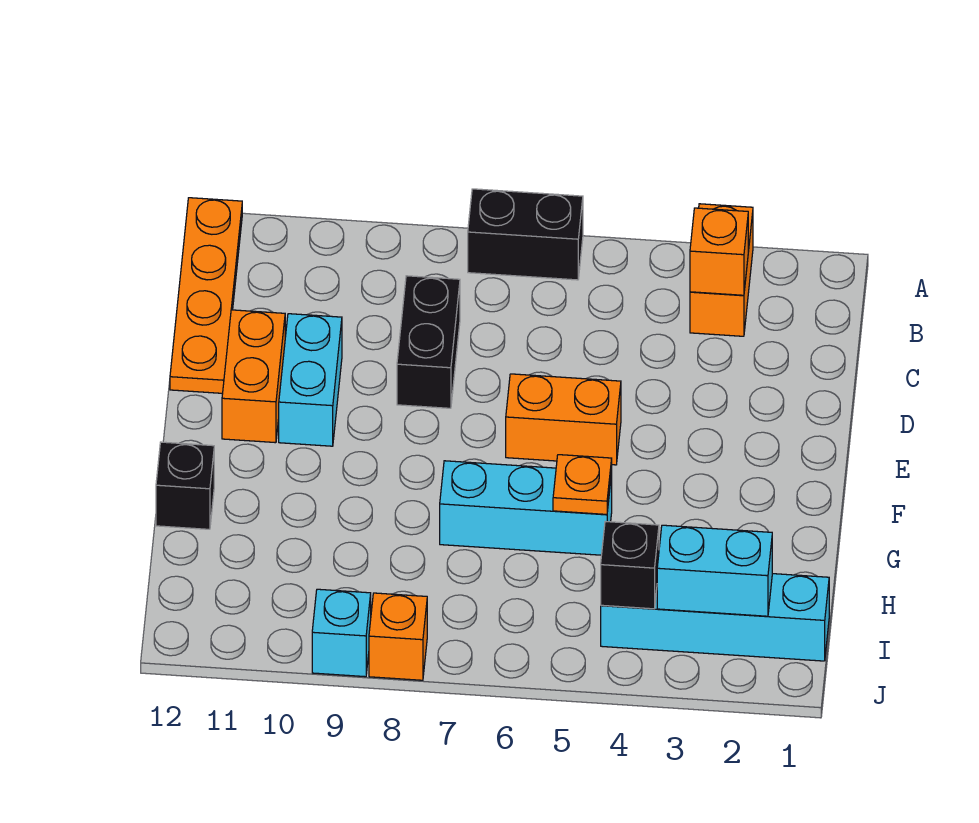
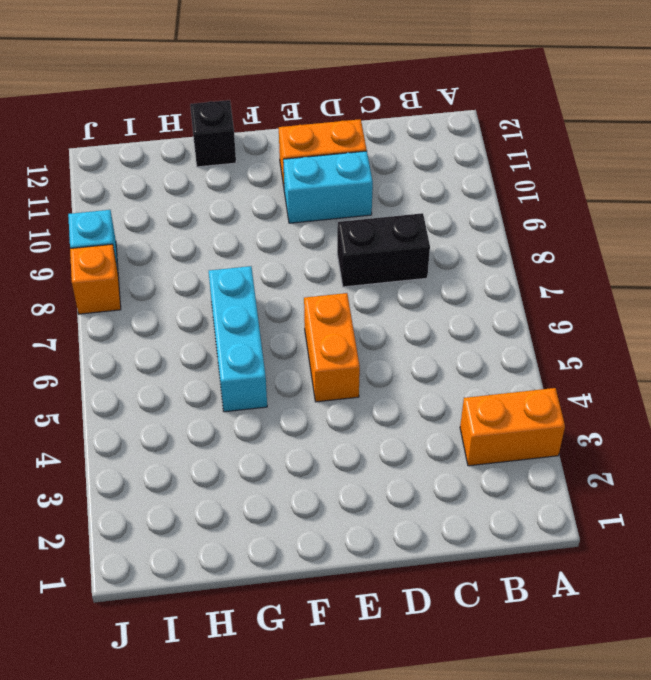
none -> black brick A6:A7 level 1
none -> orange plate A12:D12 level 1
none -> cyan brick I1:I4 level 1

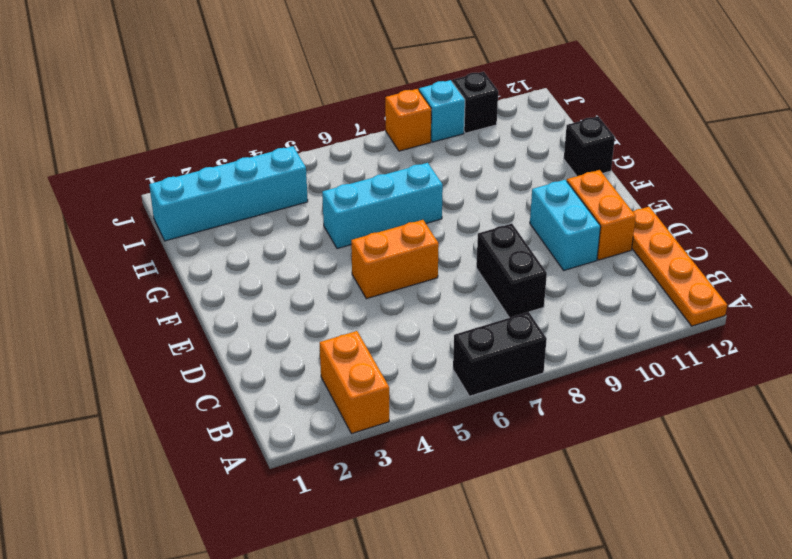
black brick J10 level 1 -> black brick I4 level 2
none -> orange brick B3 level 2
none -> orange plate G5 level 2
none -> cyan brick I2:I3 level 2

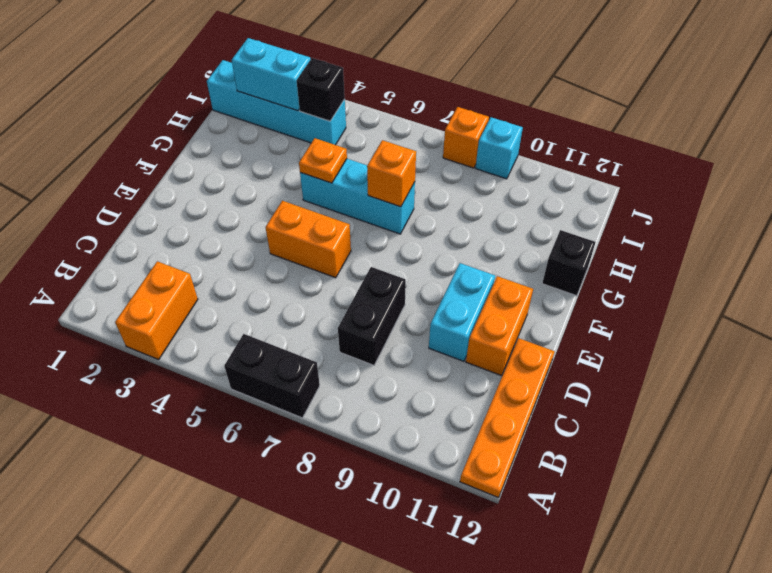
orange brick G7 level 2 -> orange brick B3 level 2

